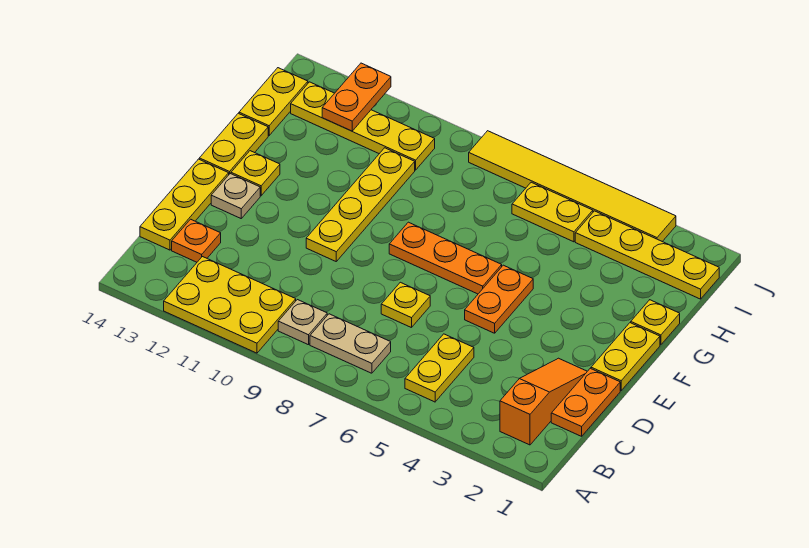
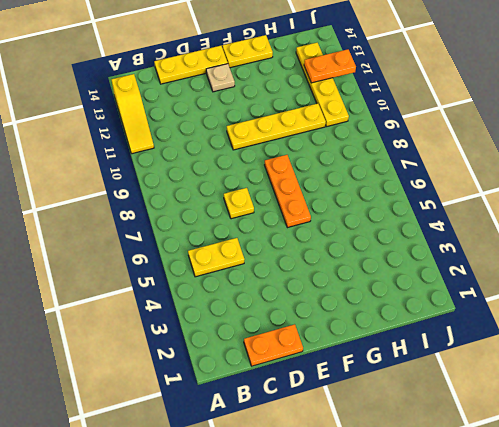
yellow slope A11:A13 level 1 top 13 -> yellow plate A10:B12 level 1
none -> orange slope B2:D2 level 1 top B
none -> tan plate B7:B8 level 1
none -> tan plate B9 level 1

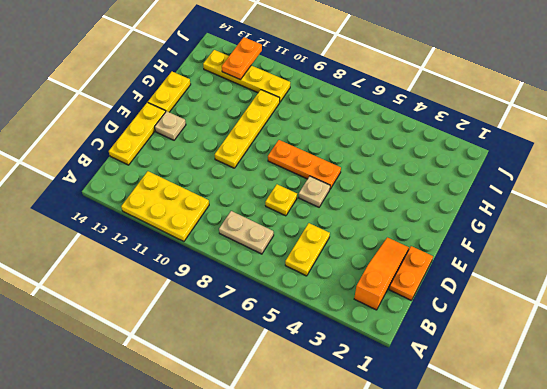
tan plate E6 level 1 -> tan plate B9 level 1
none -> orange plate C13 level 1
none -> yellow plate E1:F1 level 1
none -> orange plate E5:F5 level 1

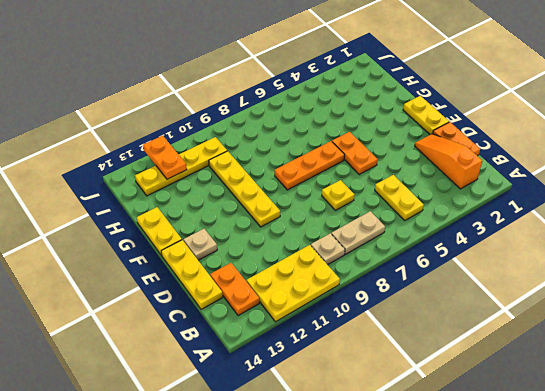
orange plate B13:C13 level 1 -> orange plate C13 level 1
none -> yellow plate F13 level 1
none -> yellow plate G1 level 1
none -> yellow plate H14:I14 level 1

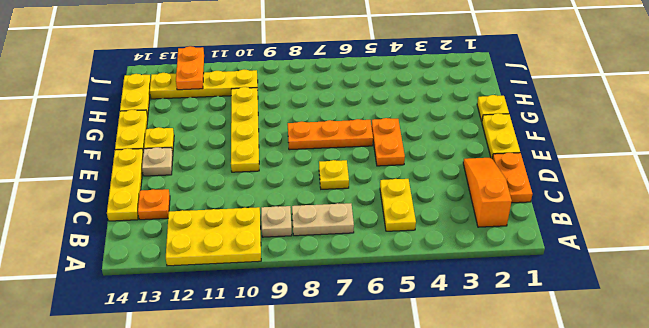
none -> yellow plate I1:I4 level 1
none -> yellow plate I5:I6 level 1
none -> yellow tile J3:J8 level 1

